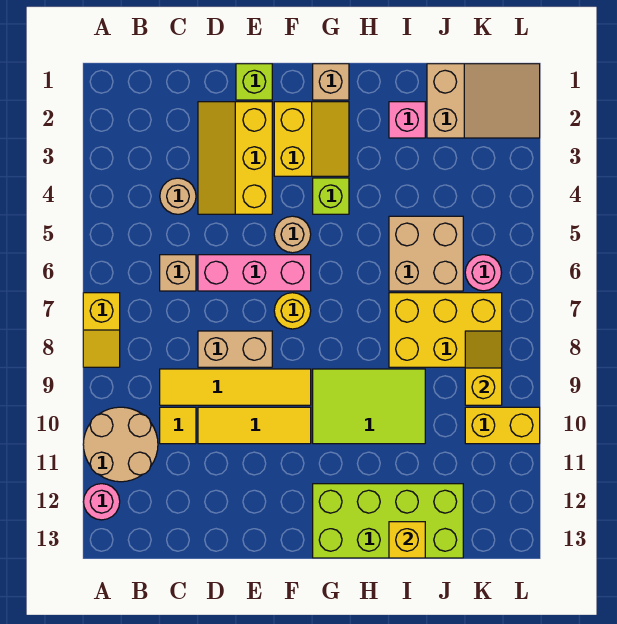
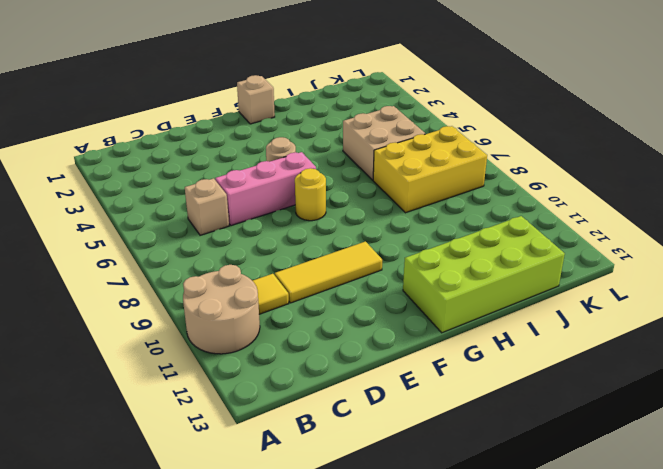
none -> yellow slope A7:A8 level 1 top 7
none -> pink round brick A12 level 1
none -> tan round brick C4 level 1

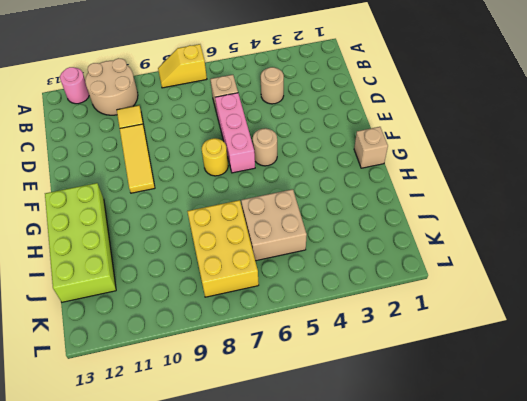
none -> yellow tile C9:F9 level 1
none -> yellow slope D2:E4 level 1 top E
none -> tan brick D8:E8 level 1

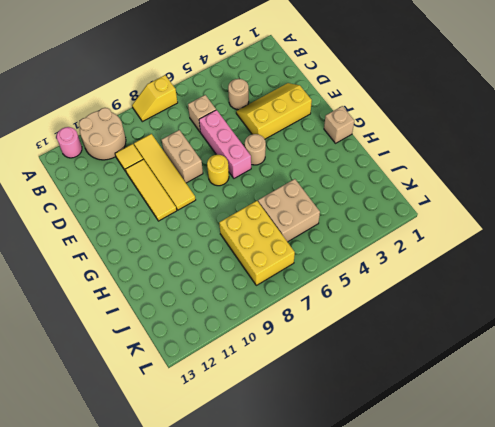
none -> lime brick E1 level 1
none -> yellow slope F2:G3 level 1 top F
none -> lime brick G4 level 1

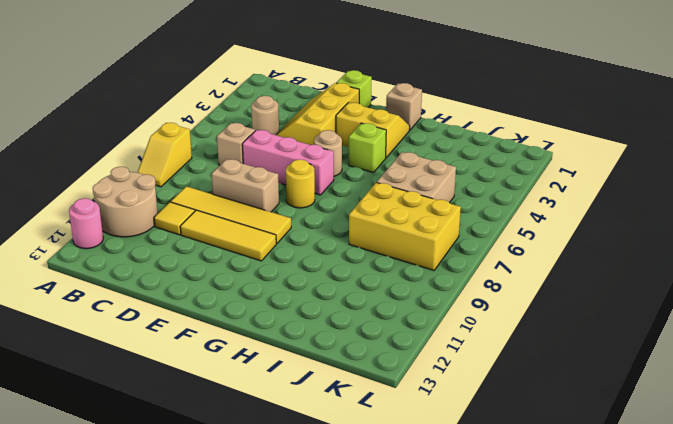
yellow slope F2:G3 level 1 top 3 -> yellow slope F2:G3 level 1 top F
none -> lime tile G9:I10 level 1
none -> lime brick G12:J13 level 1
none -> pink brick I2 level 1

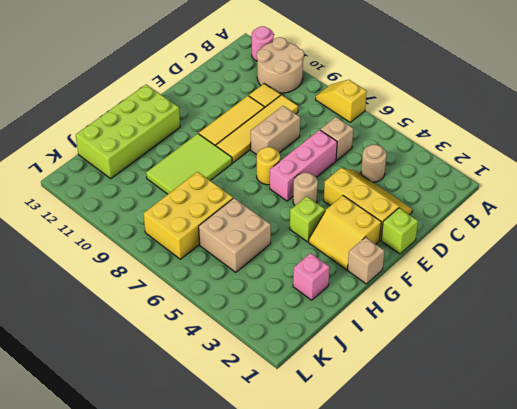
none -> tan slope J1:L2 level 1 top J
none -> pink round brick K6 level 1
none -> yellow brick K10:L10 level 1

